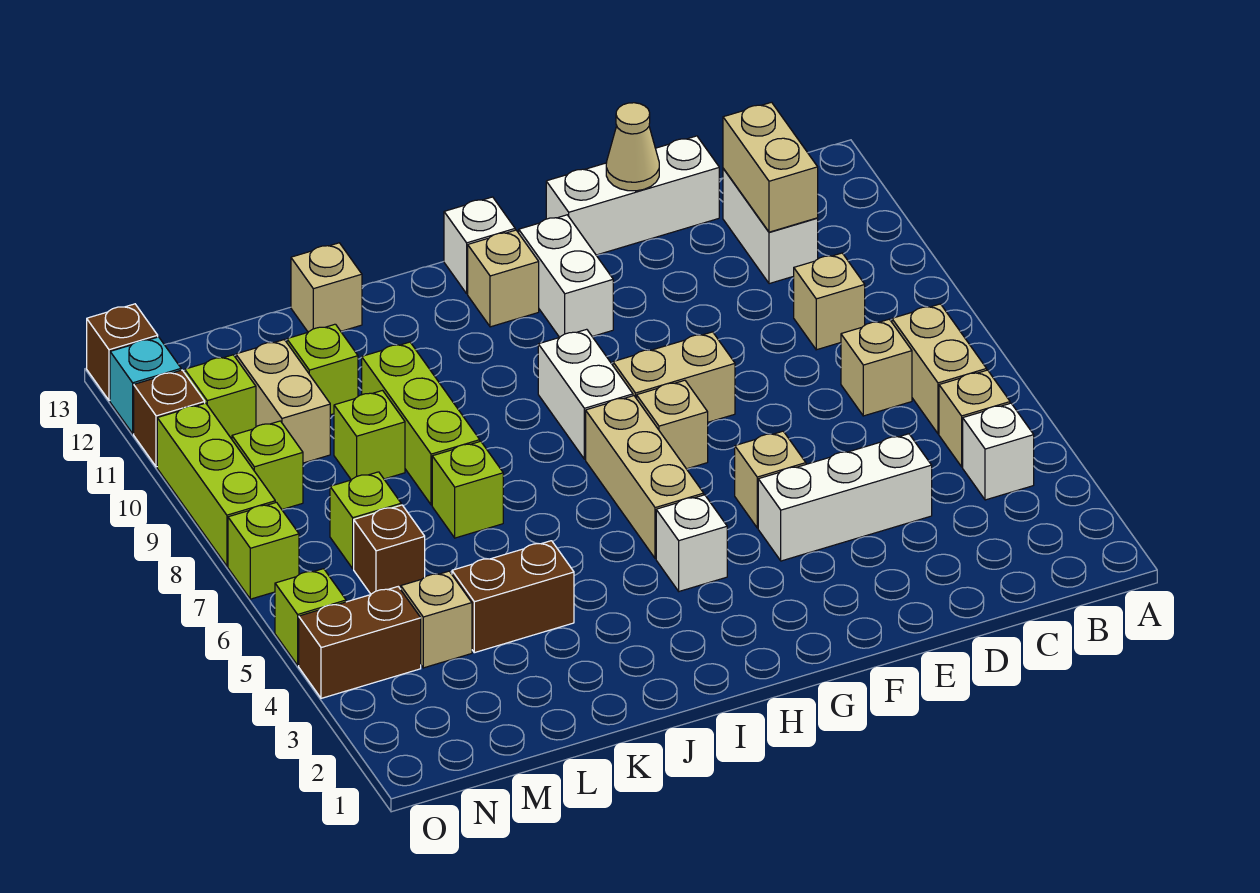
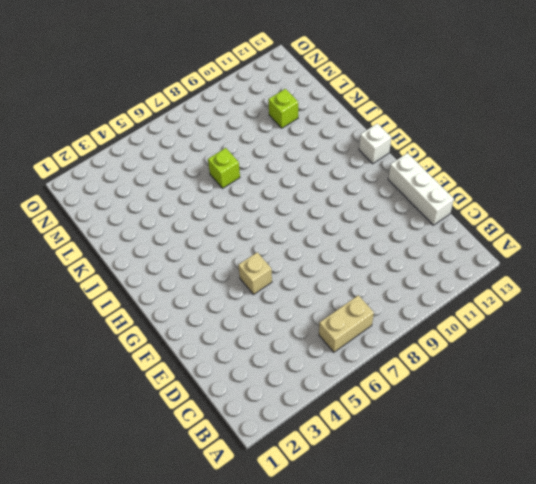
none -> white brick B4 level 1
none -> tan brick B5 level 1
none -> tan brick C7 level 1
none -> tan brick C9 level 1

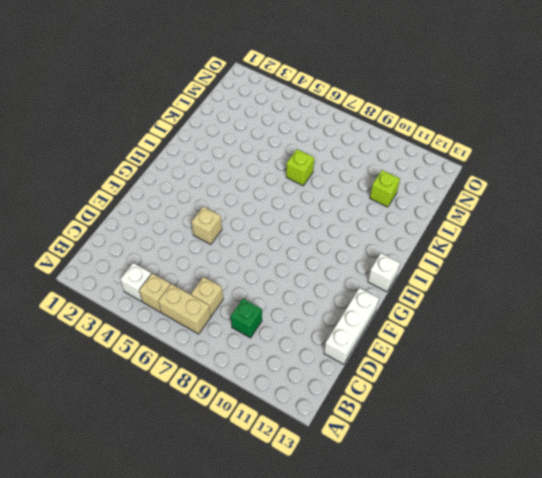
green brick C9 level 1 -> tan brick C9 level 1
none -> white brick C11:C12 level 1
none -> white brick D4:F4 level 1
none -> tan brick F8:G8 level 1
none -> tan brick G7 level 1

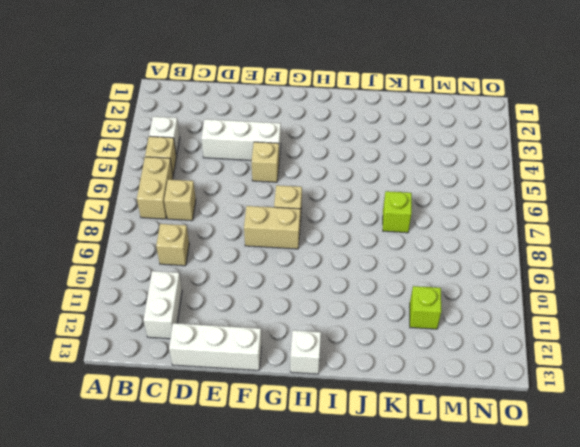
none -> white brick G11:G12 level 1
none -> white brick H4 level 1
none -> tan brick H5:H7 level 1
none -> white brick H8:H9 level 1

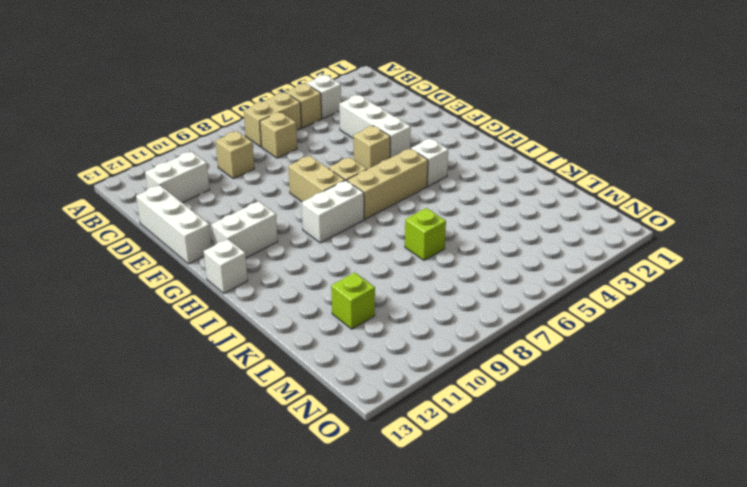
none -> tan brick H12 level 1
none -> brown brick K4:L4 level 1
none -> lime brick K8:K10 level 1
none -> tan brick K13 level 1

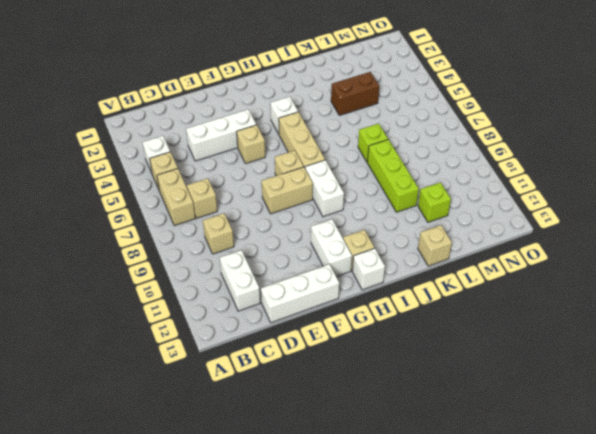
none -> lime brick L9 level 1
none -> tan brick M4 level 1
none -> brown brick M6 level 1
none -> lime brick M7 level 1

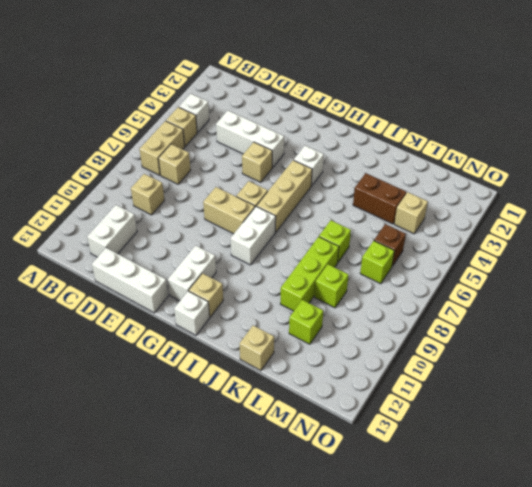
none -> tan brick M10:M11 level 1
none -> brown brick N4:O4 level 1
none -> lime brick N9 level 1
none -> lime brick N11 level 1

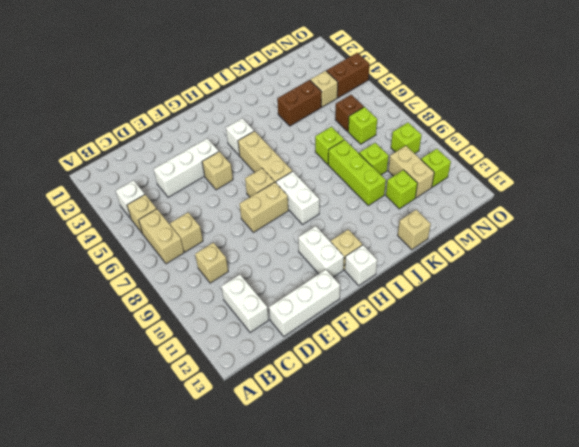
none -> lime brick O5 level 1
none -> lime brick O7 level 1
none -> lime brick O8:O10 level 1
none -> brown brick O11 level 1

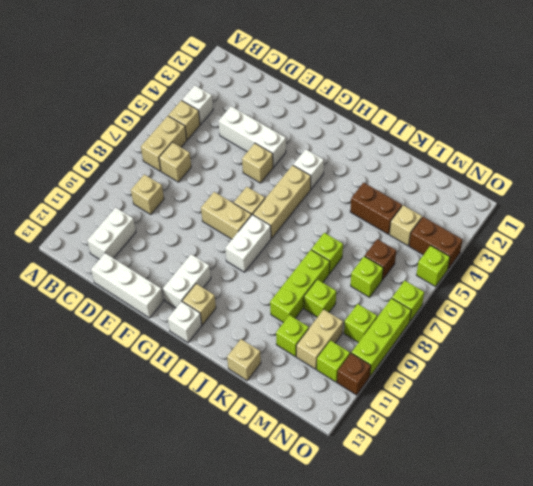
none -> cyan brick O12 level 1
none -> brown brick O13 level 1
none -> tan brick C11:C12 level 2
none -> tan cone E13 level 2

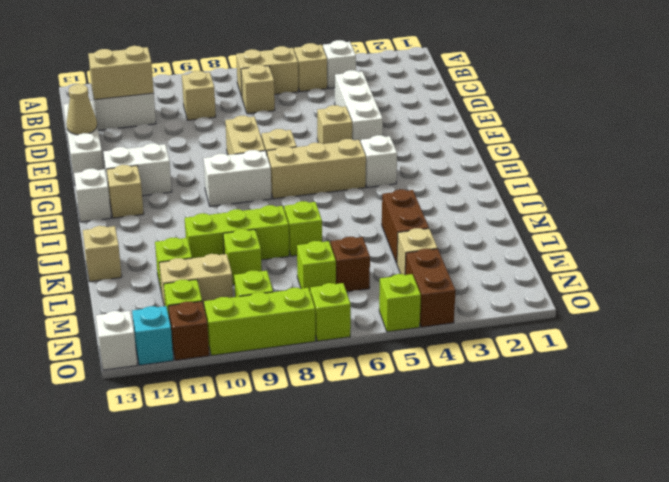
white brick O13 level 1 -> brown brick O13 level 1

